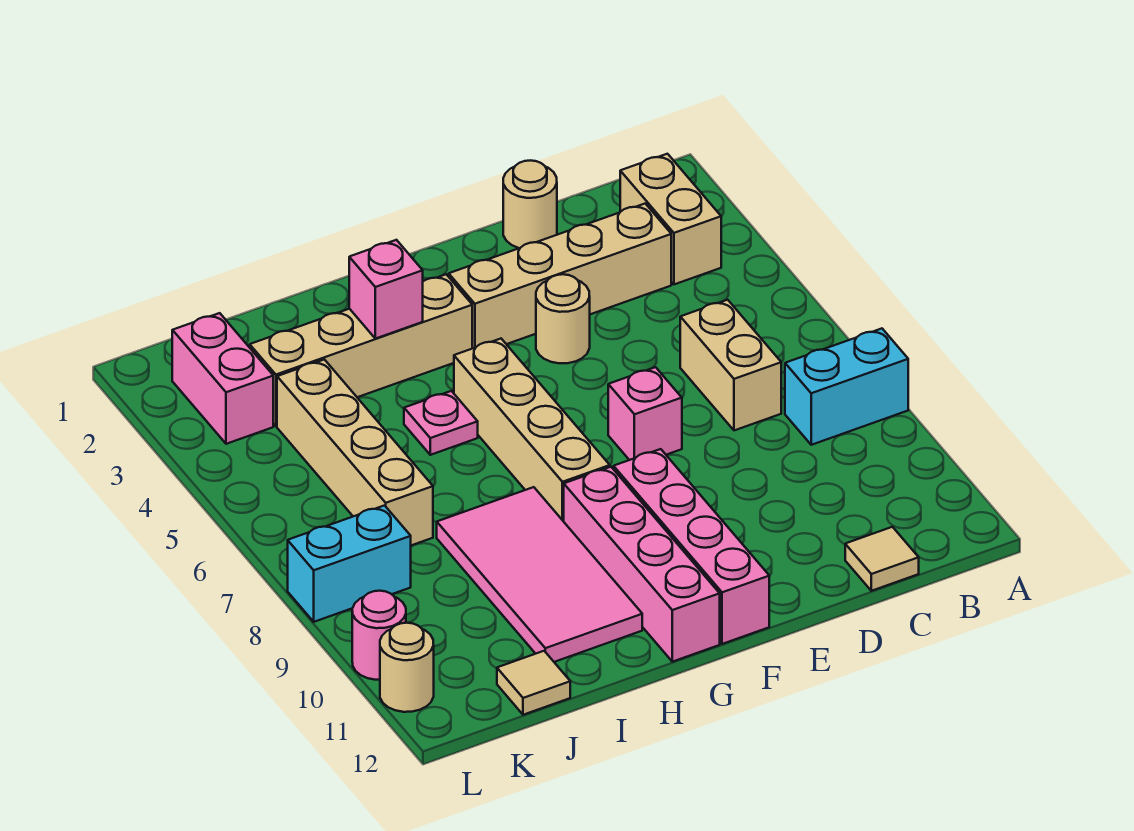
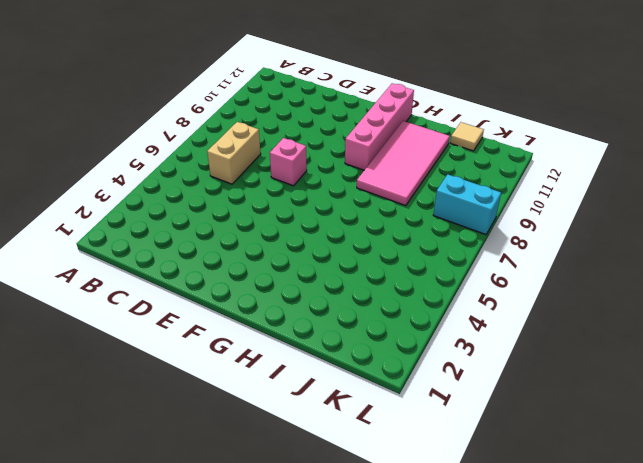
none -> cyan brick A8:B8 level 1
none -> tan brick B2:B3 level 1
none -> tan brick C3:F3 level 1

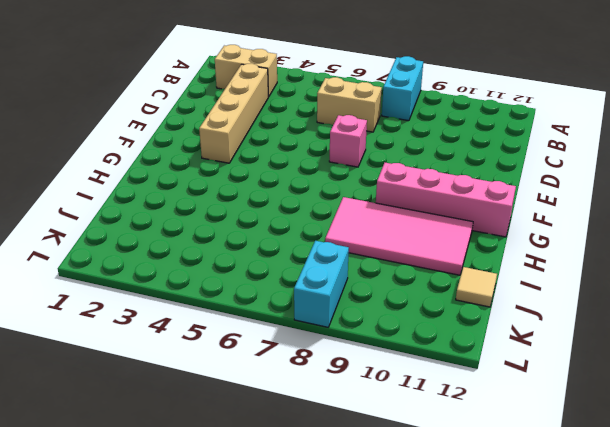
none -> tan tile C12 level 1
none -> tan round brick D1 level 1
none -> tan round brick E4 level 1

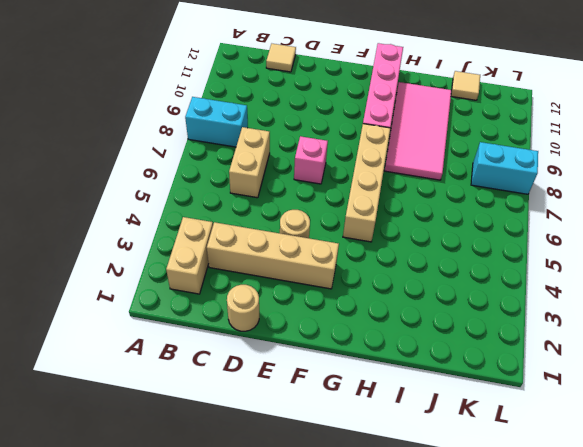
none -> pink brick F9:F12 level 1
none -> tan brick G3:J3 level 1
none -> pink plate H5 level 1

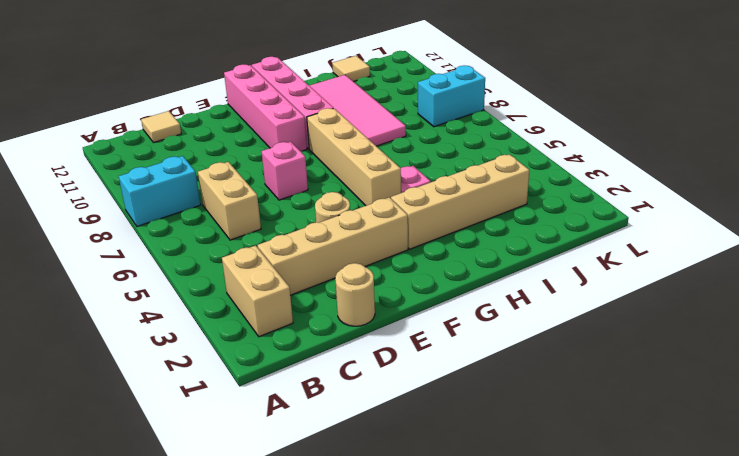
none -> tan brick J4:J7 level 1
none -> pink brick K2:K3 level 1
none -> pink round brick L10 level 1

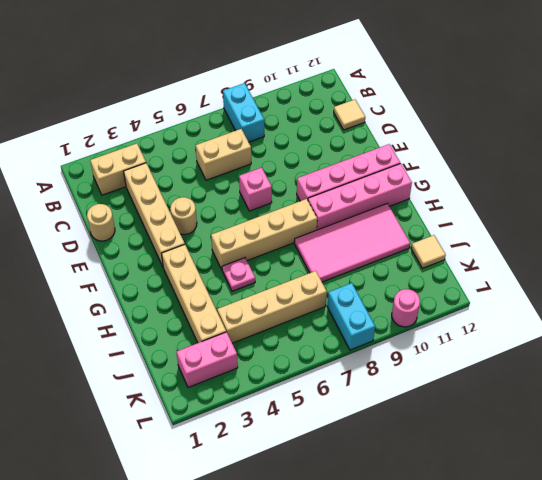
none -> tan round brick L11 level 1
none -> pink brick H3 level 2

